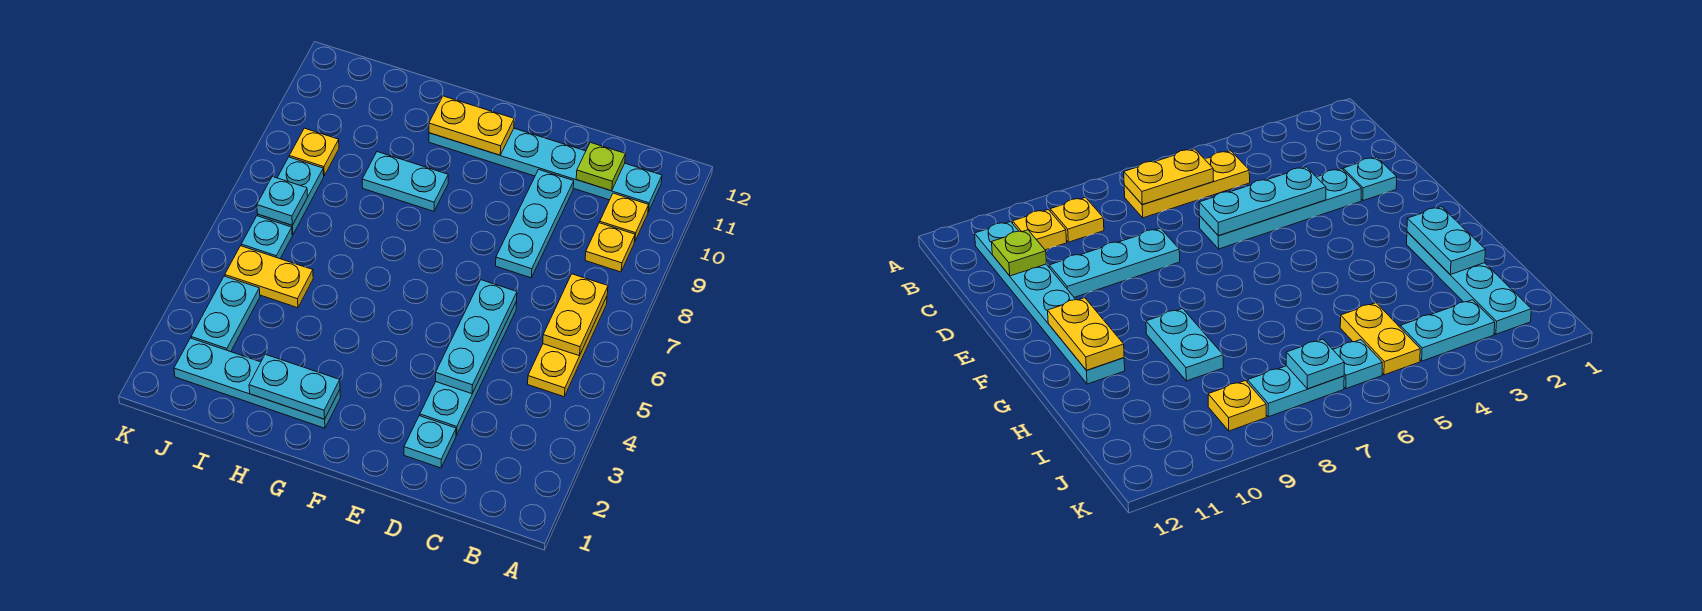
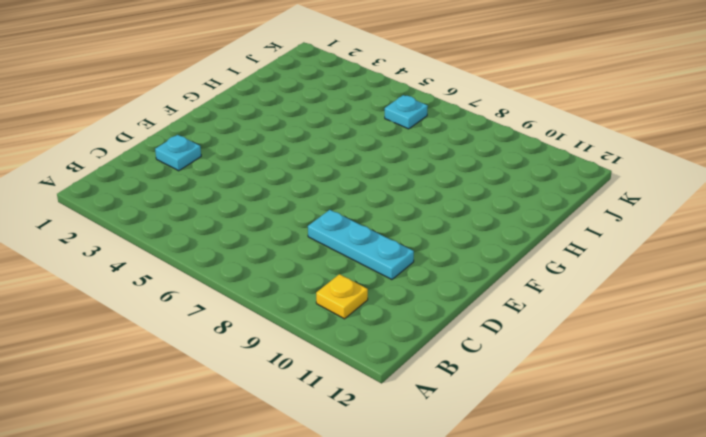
none -> yellow plate B5:B7 level 1
none -> yellow plate B9 level 1
none -> cyan plate B11:G11 level 1

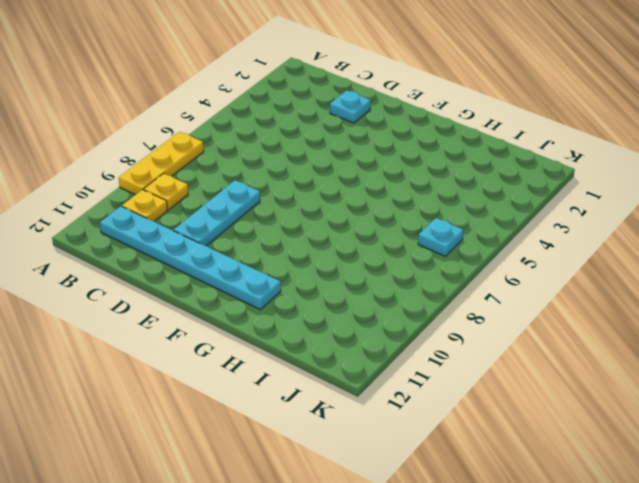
yellow plate A7:A9 level 1 -> yellow plate B5:B7 level 1
none -> cyan plate D3:D6 level 1
none -> cyan plate G2:J2 level 1
none -> cyan plate G9:H9 level 1

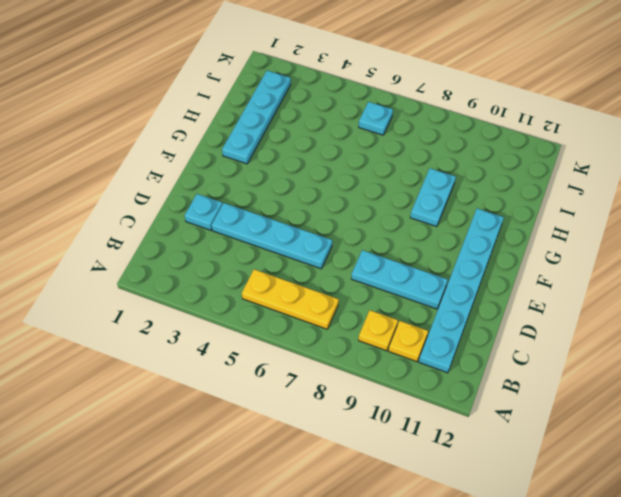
none -> yellow plate I5:J5 level 1
none -> cyan plate J3:J4 level 1
none -> cyan plate J7:J8 level 1

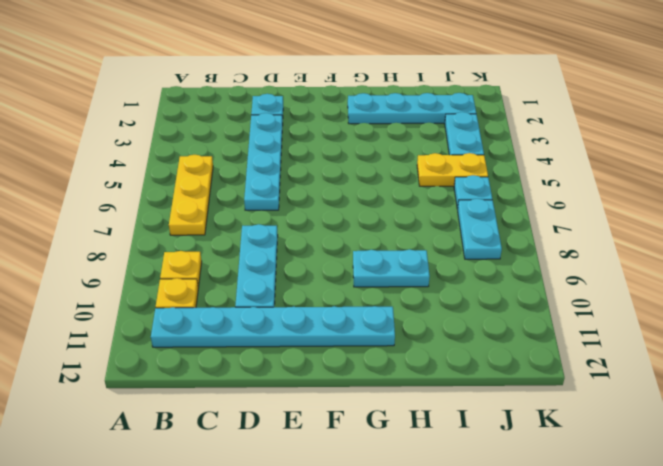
none -> yellow plate J9 level 1
none -> yellow plate B6:B7 level 2
none -> lime plate C11 level 2

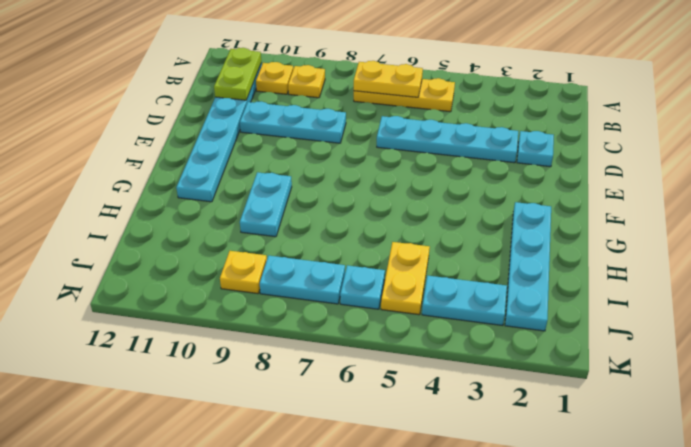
lime plate B11:C11 level 2 -> lime plate C11 level 2
none -> cyan plate D4:D6 level 2
none -> yellow plate F11:G11 level 2
none -> cyan plate G2:H2 level 2

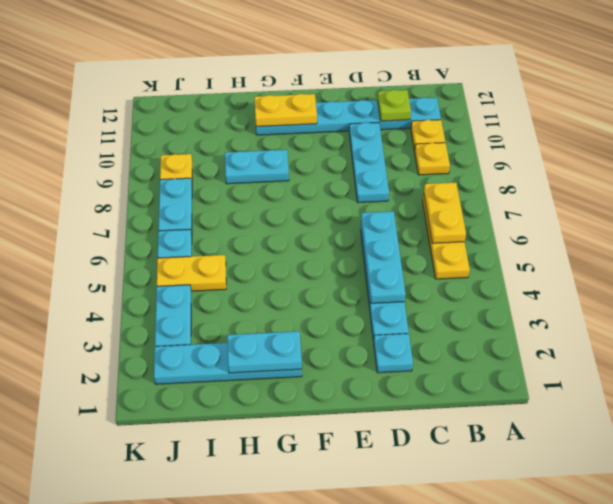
none -> cyan plate J7 level 2

